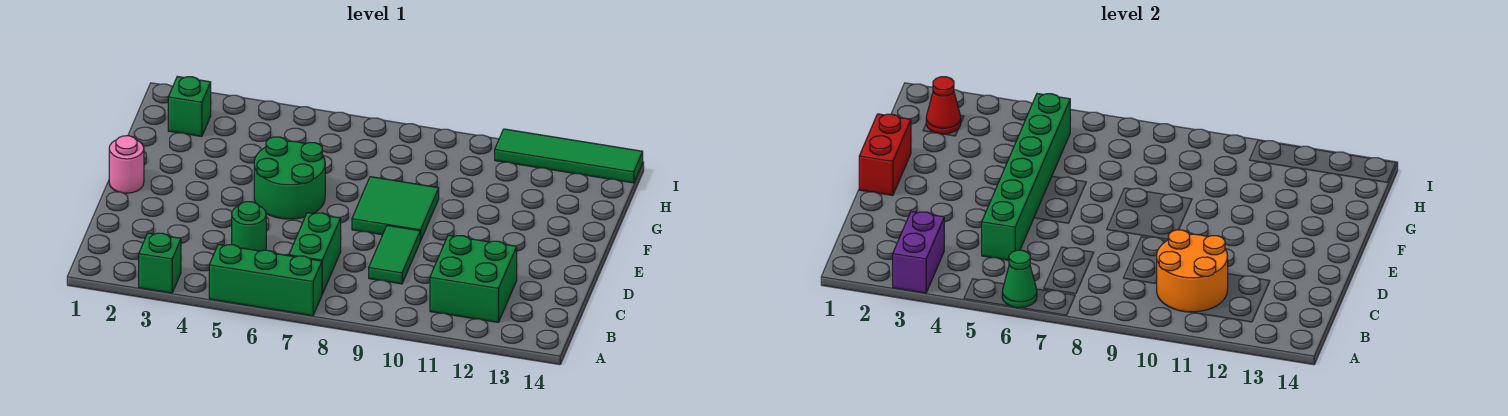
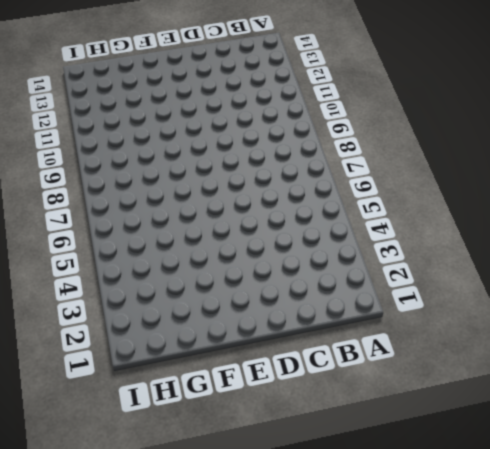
none -> green brick A3 level 1
none -> green brick A5:A7 level 1
none -> green brick B7:C7 level 1

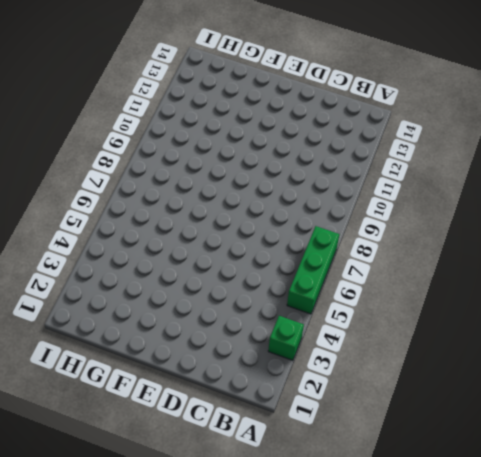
none -> green brick B7:C7 level 1
none -> green brick B11:C12 level 1
none -> green round brick C5 level 1

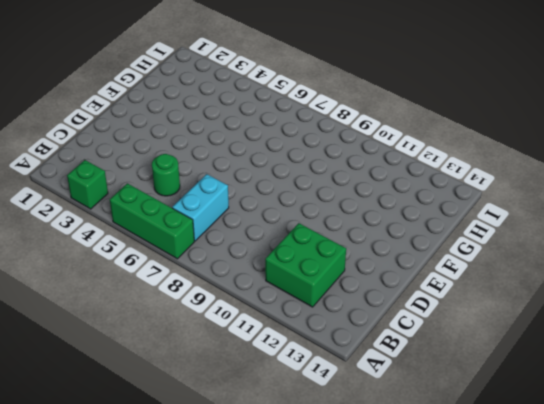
cyan brick B7:C7 level 1 -> green brick B7:C7 level 1
none -> green tile C9:D9 level 1
none -> pink round brick E1 level 1
none -> green round brick E5:F6 level 1

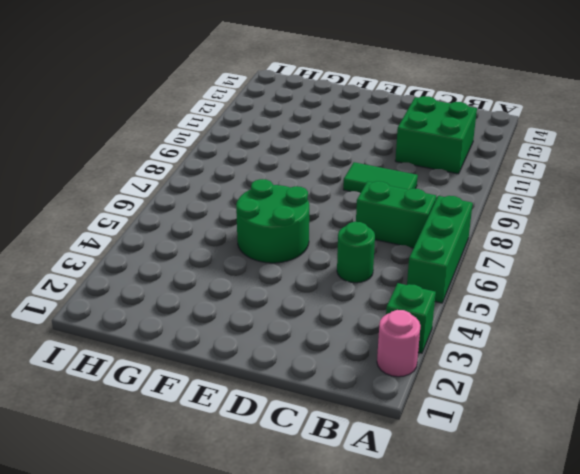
pink round brick A2 level 1 -> pink round brick E1 level 1
none -> green tile E8:F9 level 1
none -> green brick H2 level 1
none -> green tile I11:I14 level 1

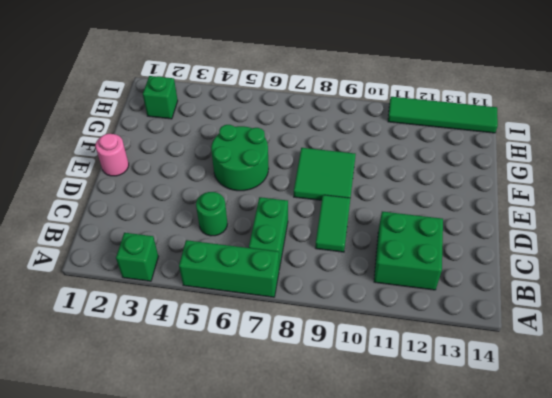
none -> purple brick A3:B3 level 2
none -> green cone A6 level 2
none -> orange round brick B10:C11 level 2

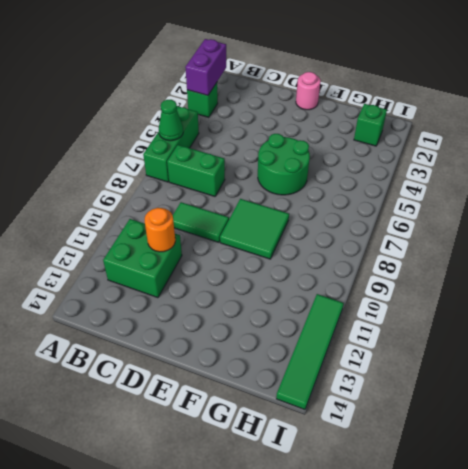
purple brick A2:A3 level 2 -> purple brick A3:B3 level 2
orange round brick C11 level 2 -> orange round brick B10:C11 level 2
none -> green round brick C5 level 1
none -> green brick C5:H5 level 2
none -> red brick E1:F1 level 2

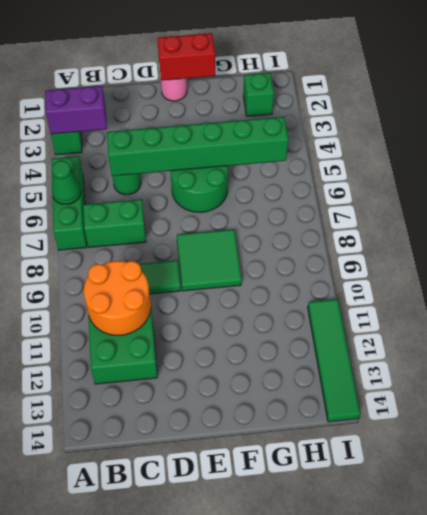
none -> red cone H2 level 2

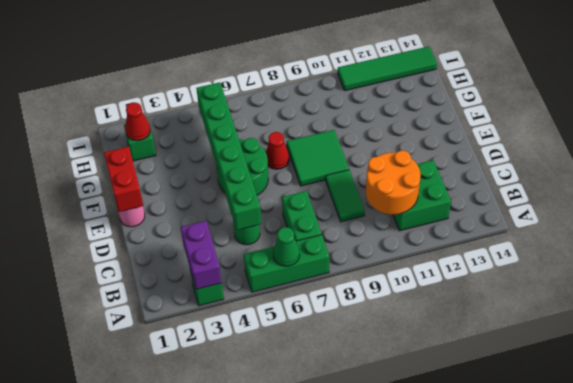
red cone F7 level 1 -> none

